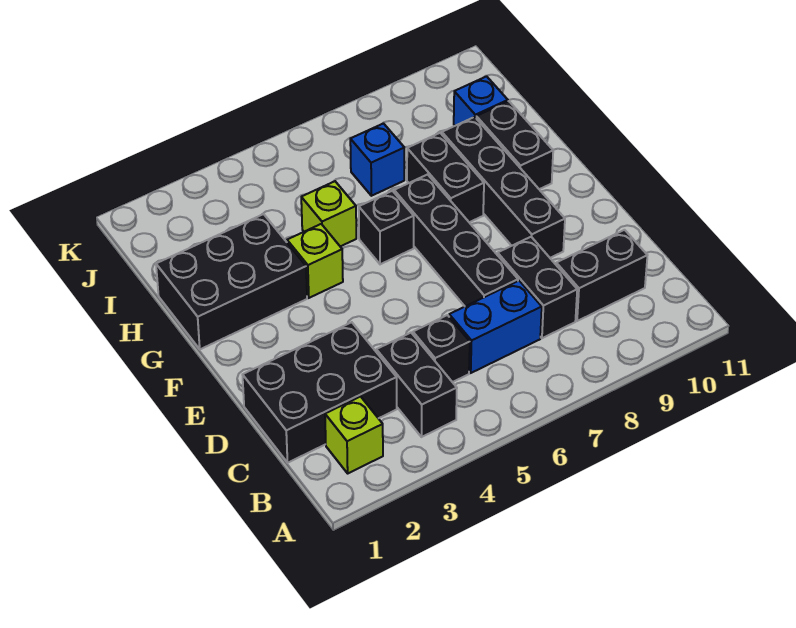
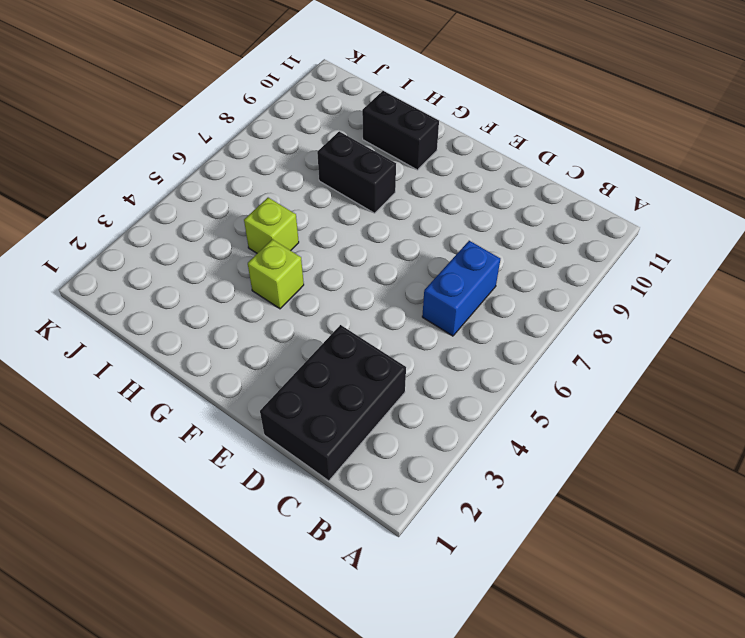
none -> lime brick B2 level 1
none -> black brick B4:C4 level 1
none -> black brick C5 level 1

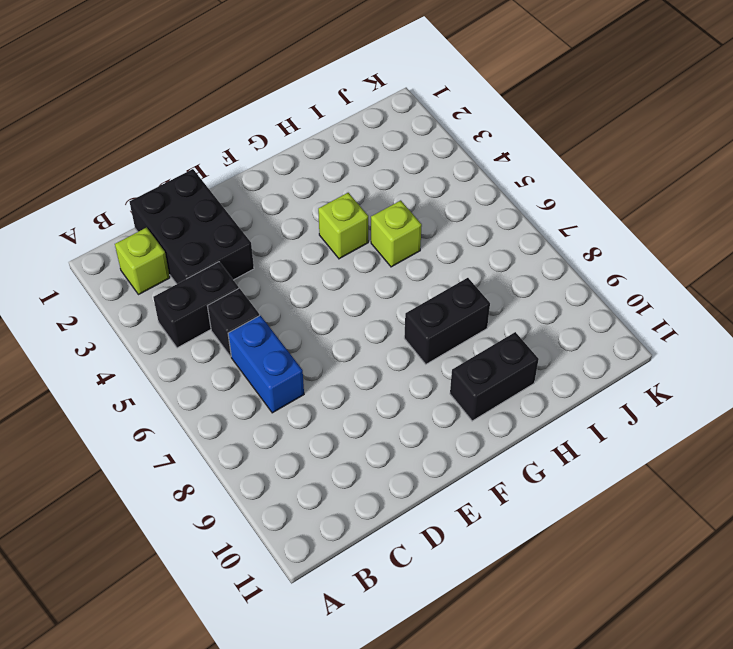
none -> black brick C8:D8 level 1
none -> black brick C9:C10 level 1
none -> black brick D7:G7 level 1

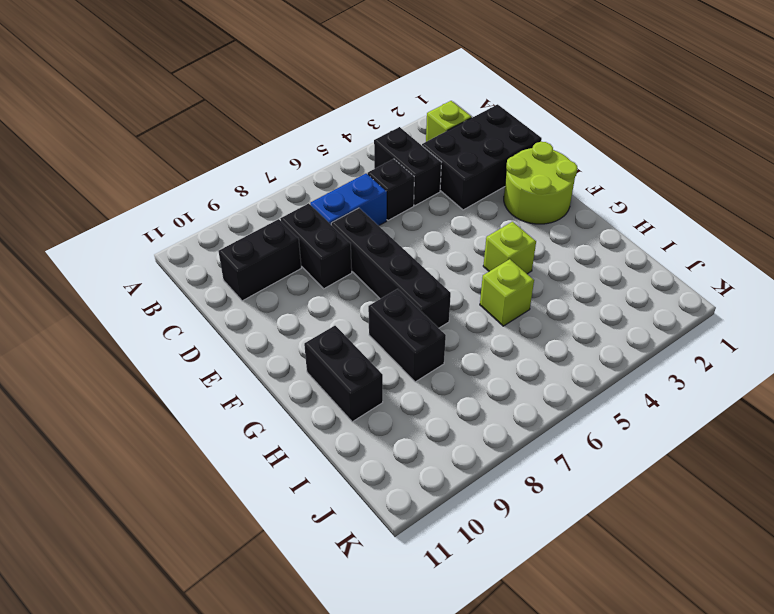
lime round brick E1:F2 level 1 -> none
none -> black brick E9:H9 level 1
none -> black brick G1:H3 level 1
none -> black brick G6 level 1

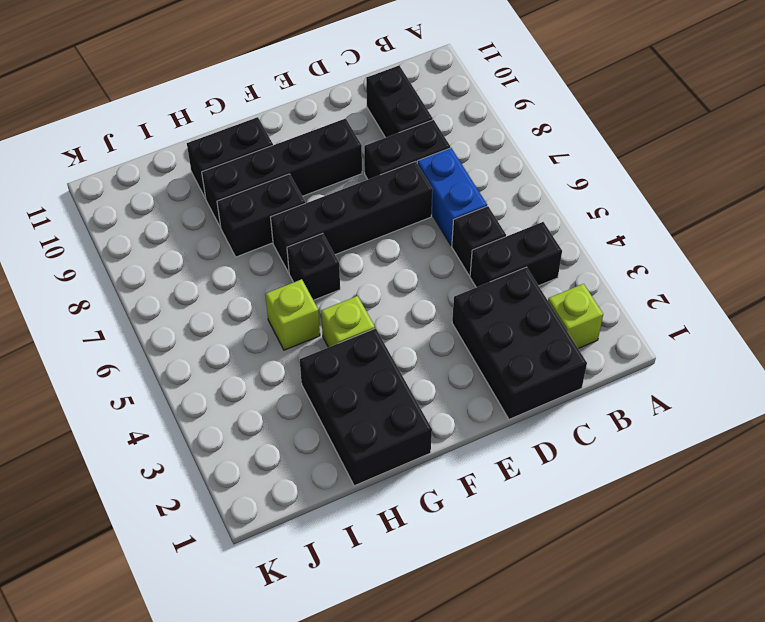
none -> blue brick I7 level 1
none -> blue brick I10 level 1

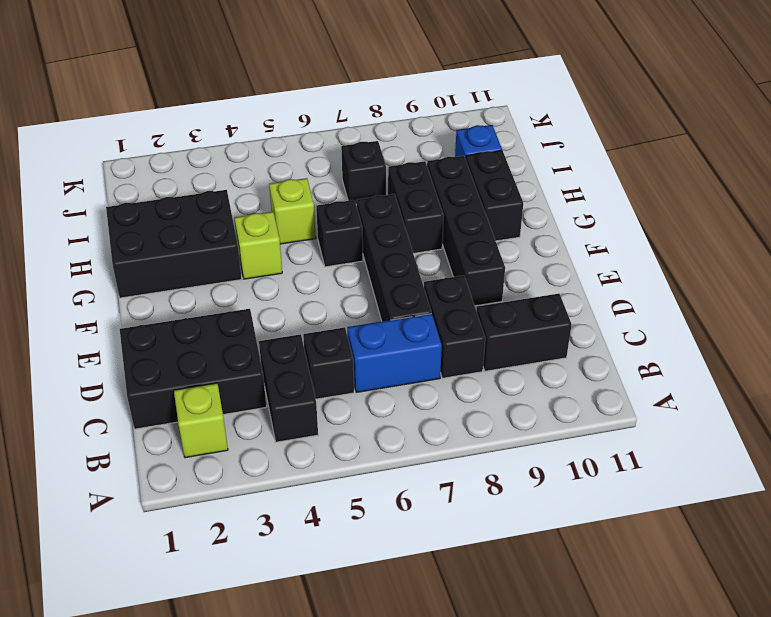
black brick I7 level 1 -> blue brick I7 level 1

